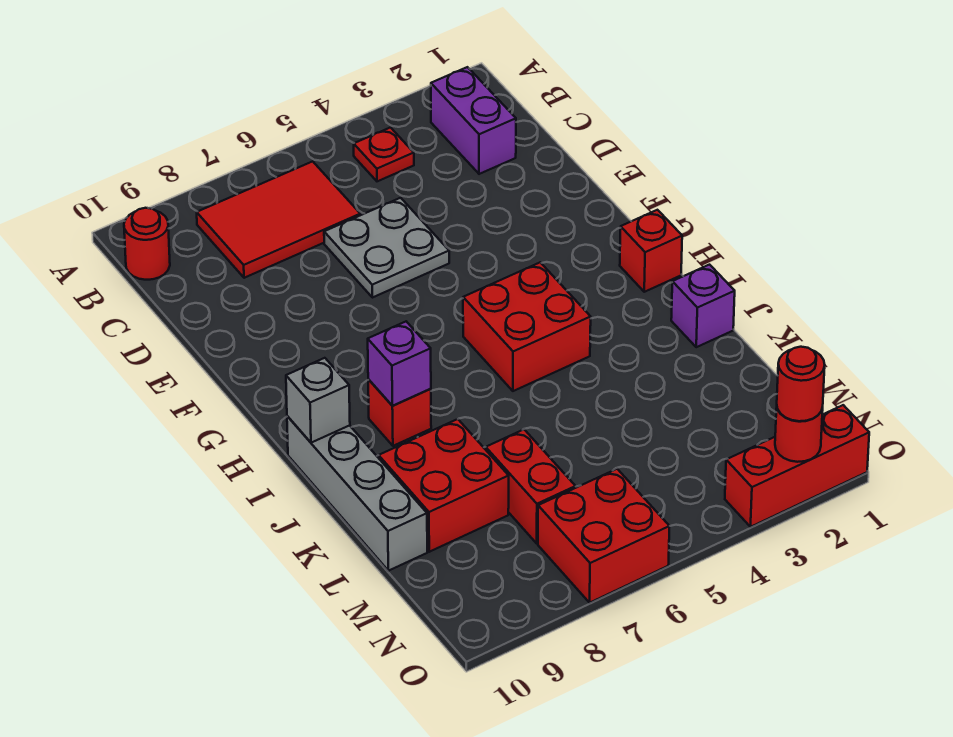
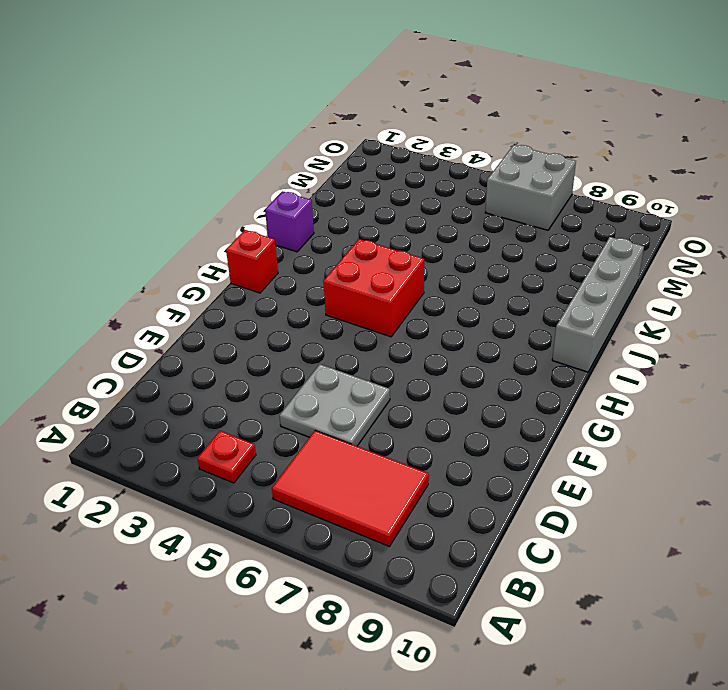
grey brick N6:O7 level 1 -> red brick N6:O7 level 1
none -> purple brick B2:C2 level 1
none -> red round brick B10 level 1
none -> red brick I8 level 1

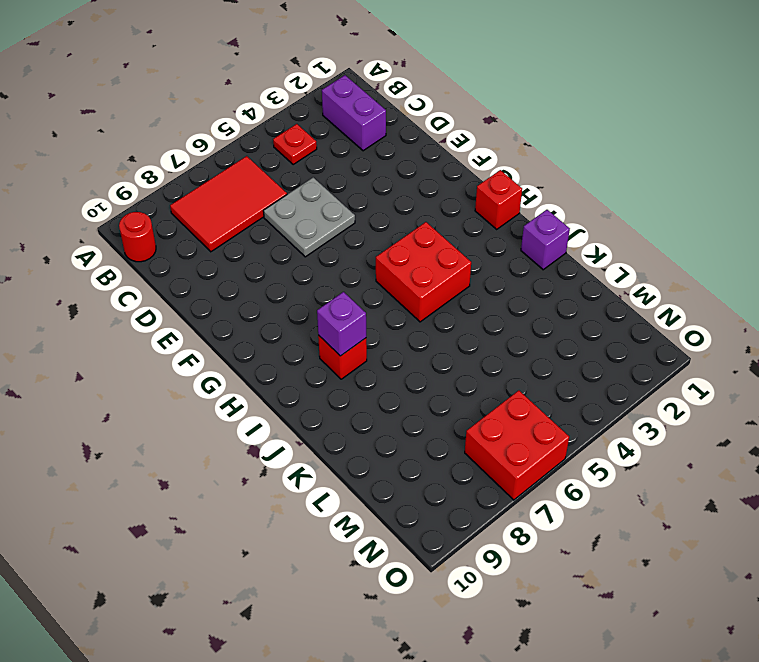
none -> grey brick I10:L10 level 1
none -> red brick K8:L9 level 1
none -> red brick L7:M7 level 1

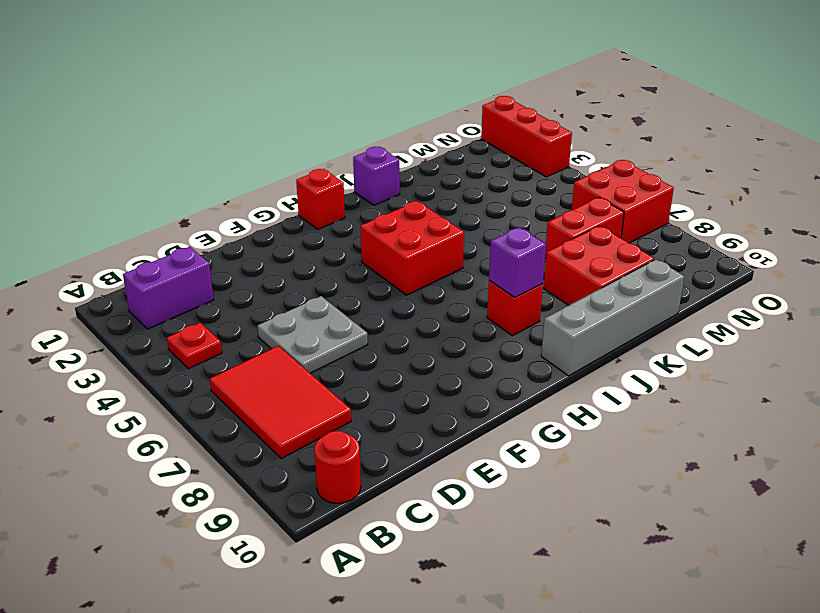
none -> grey brick I10 level 2
none -> red round brick O2 level 2
none -> red round brick O2 level 3

